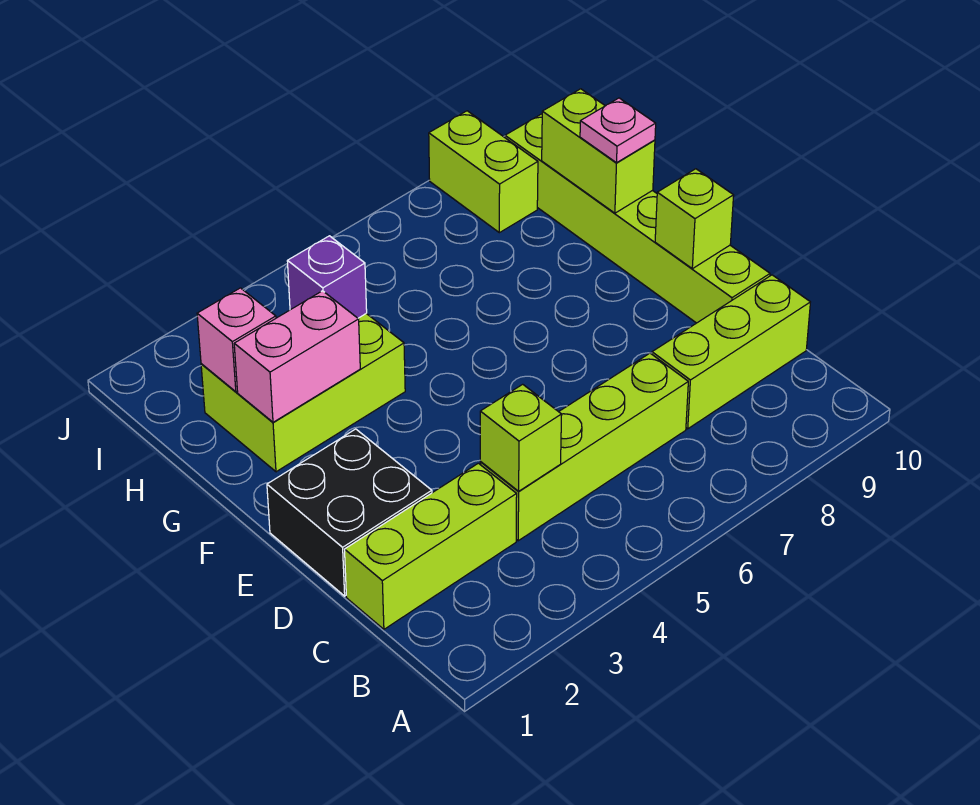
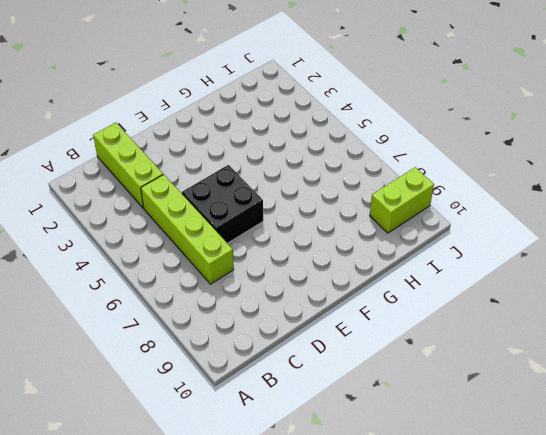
black brick D5:E6 level 1 -> black brick D1:E2 level 1
none -> lime brick C8:C10 level 1
none -> lime brick D10:I10 level 1
none -> lime brick G2:H4 level 1

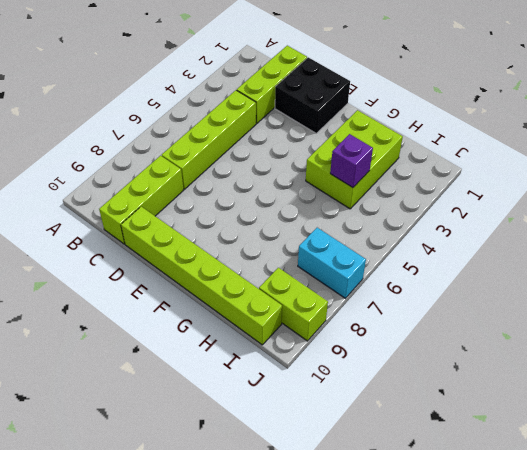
cyan brick I7:J7 level 1 -> none
none -> lime brick C4 level 2
none -> lime brick E10 level 2
none -> pink brick G2:G3 level 2

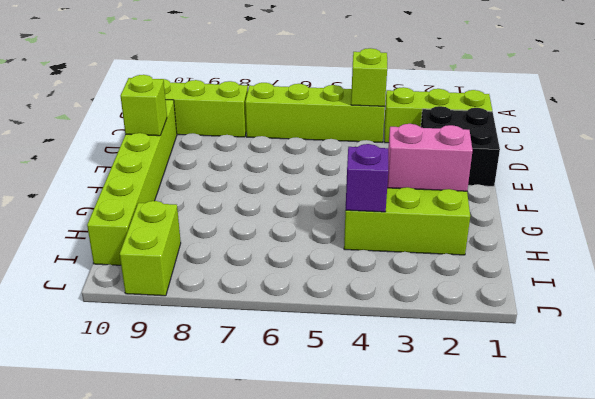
none -> lime brick G10:H10 level 2
none -> pink brick H2 level 2
none -> pink plate G10 level 3

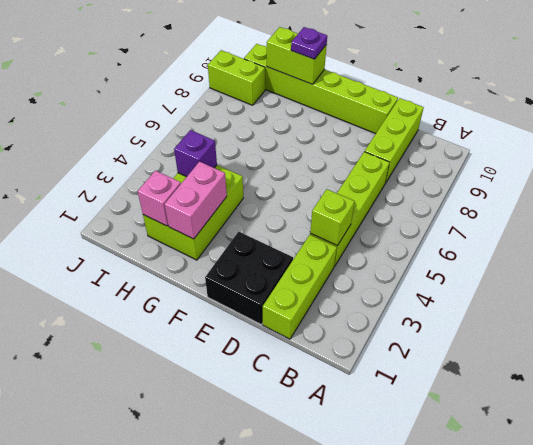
purple plate G10 level 3 -> pink plate G10 level 3
none -> lime brick E10 level 2

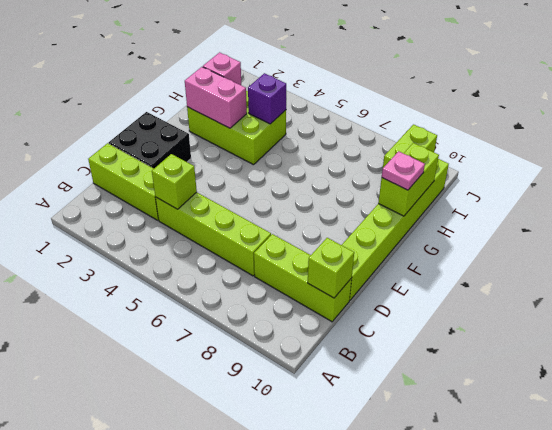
lime brick C10 level 2 -> lime brick E10 level 2

